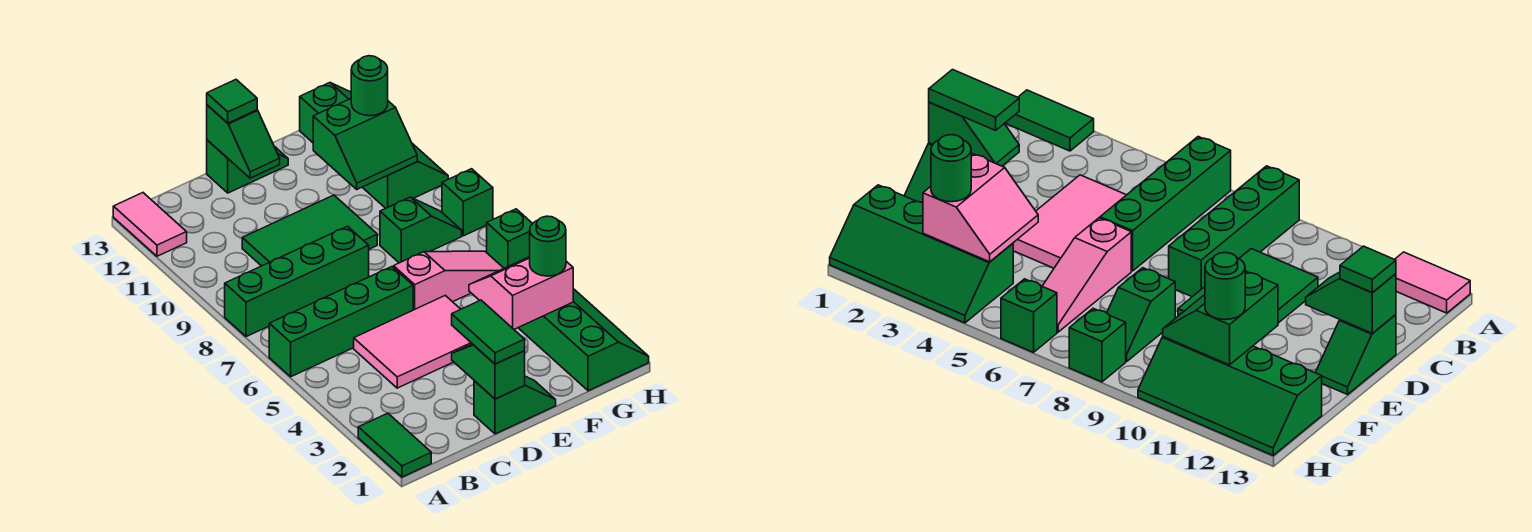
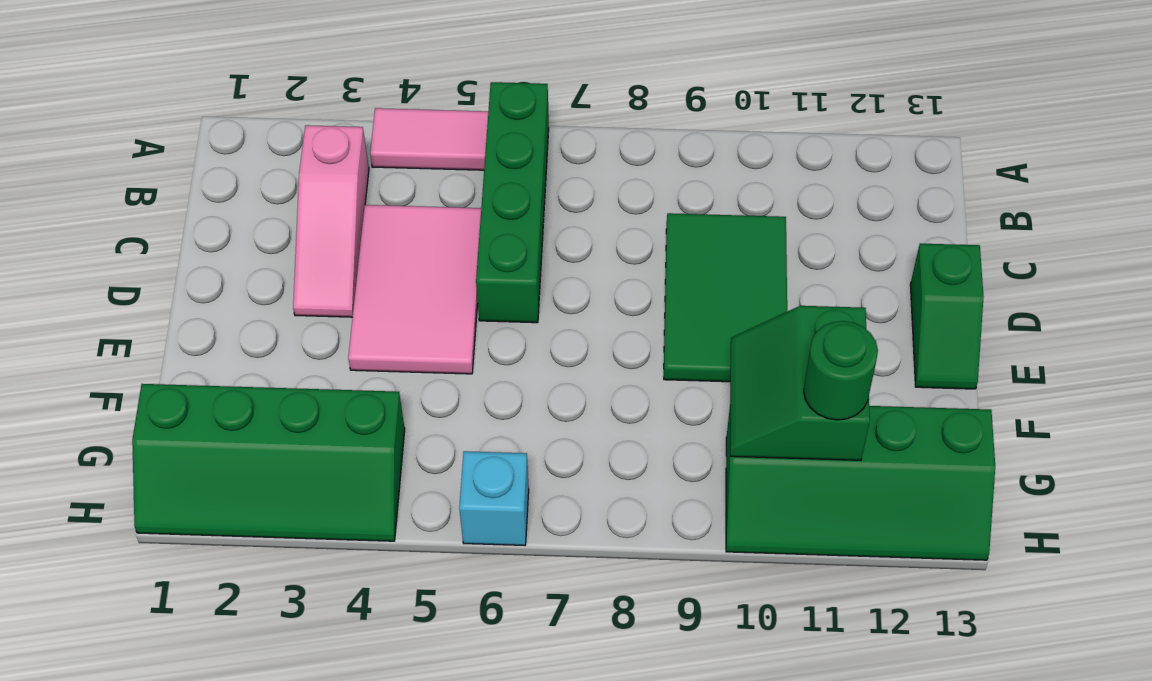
pink tile A4:A5 level 1 -> pink tile A12:A13 level 1
pink slope B3:D3 level 1 top B -> pink slope E6:G6 level 1 top E
cyan brick H6 level 1 -> green brick H6 level 1
none -> green tile A1:A2 level 1
none -> green brick A8:D8 level 1
none -> green slope D1:E1 level 1 top D

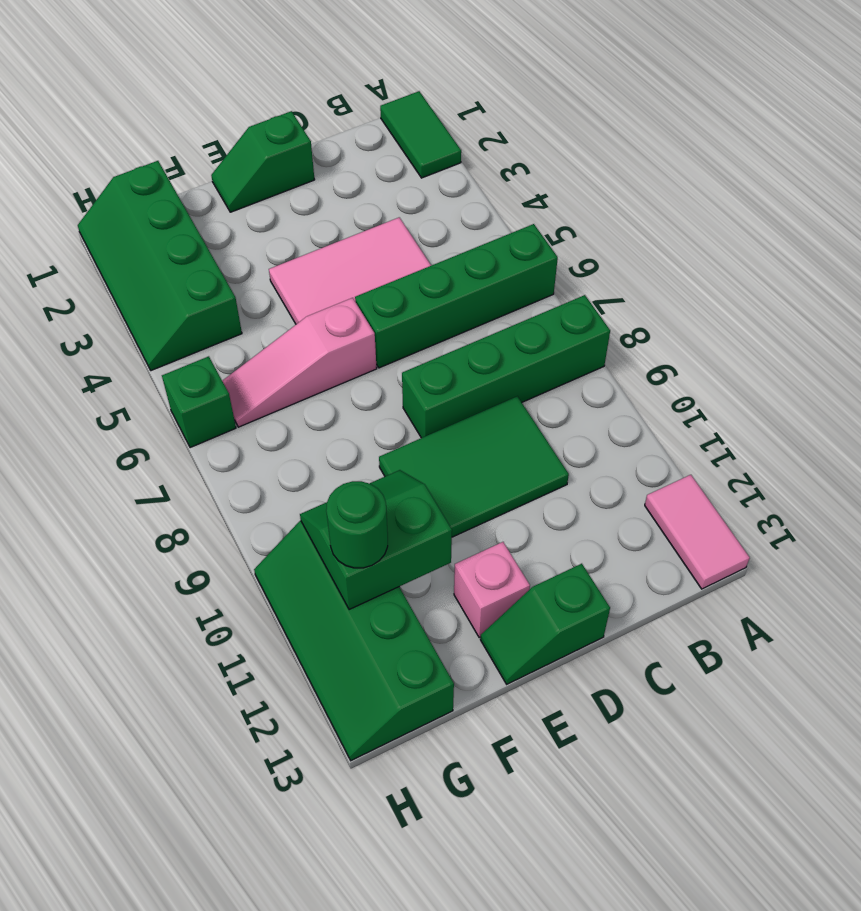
pink brick E12 level 1 -> none
none -> green slope F8:G8 level 1 top F
none -> green brick H8 level 1
none -> green slope D1:D2 level 2 top 1

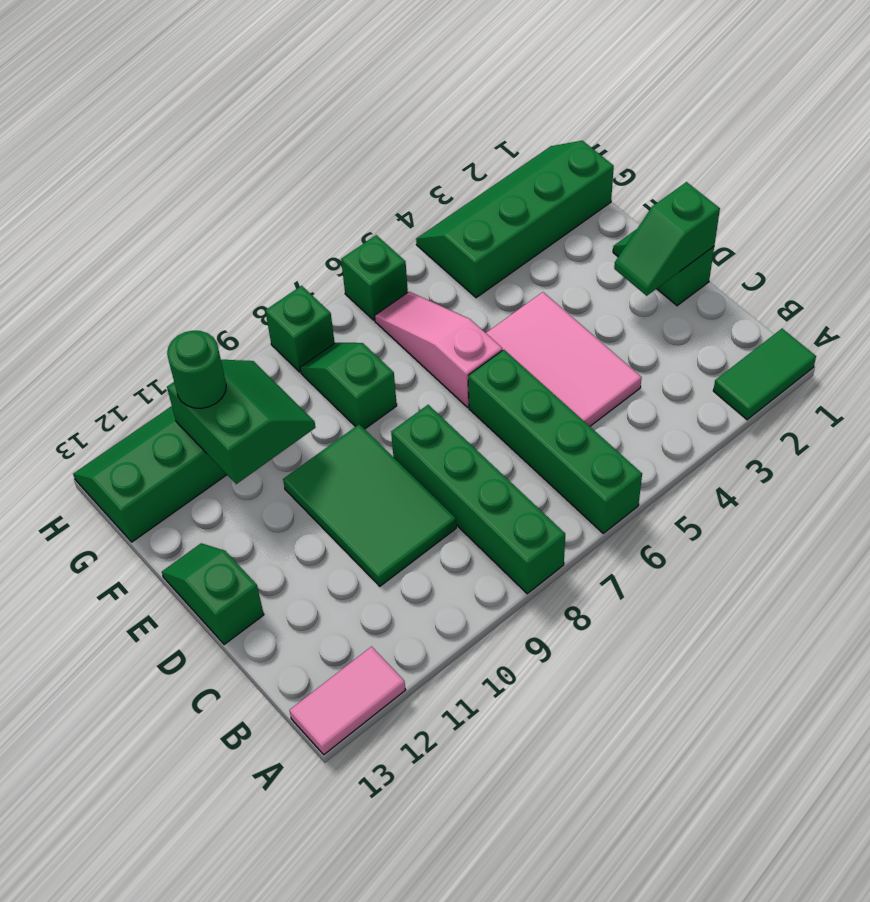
none -> green slope D12:D13 level 2 top 13
none -> pink slope F3:G4 level 2 top 3
none -> green tile D1:D2 level 3

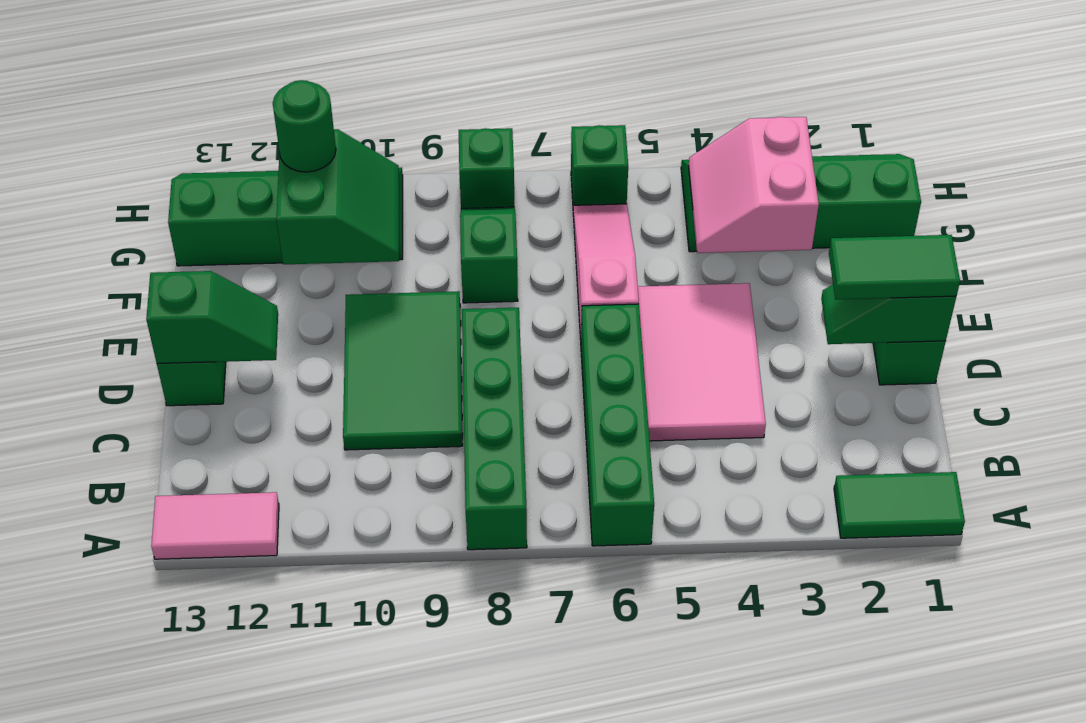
none -> green tile D13 level 3
none -> green round brick G3 level 3

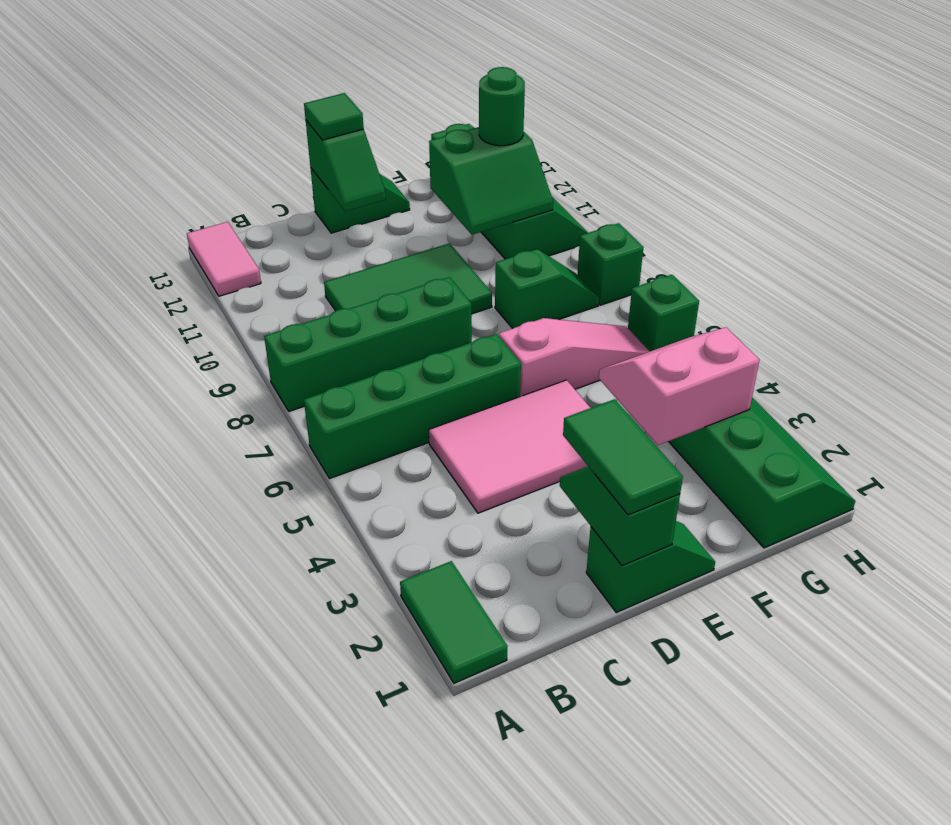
none -> green round brick G3 level 3

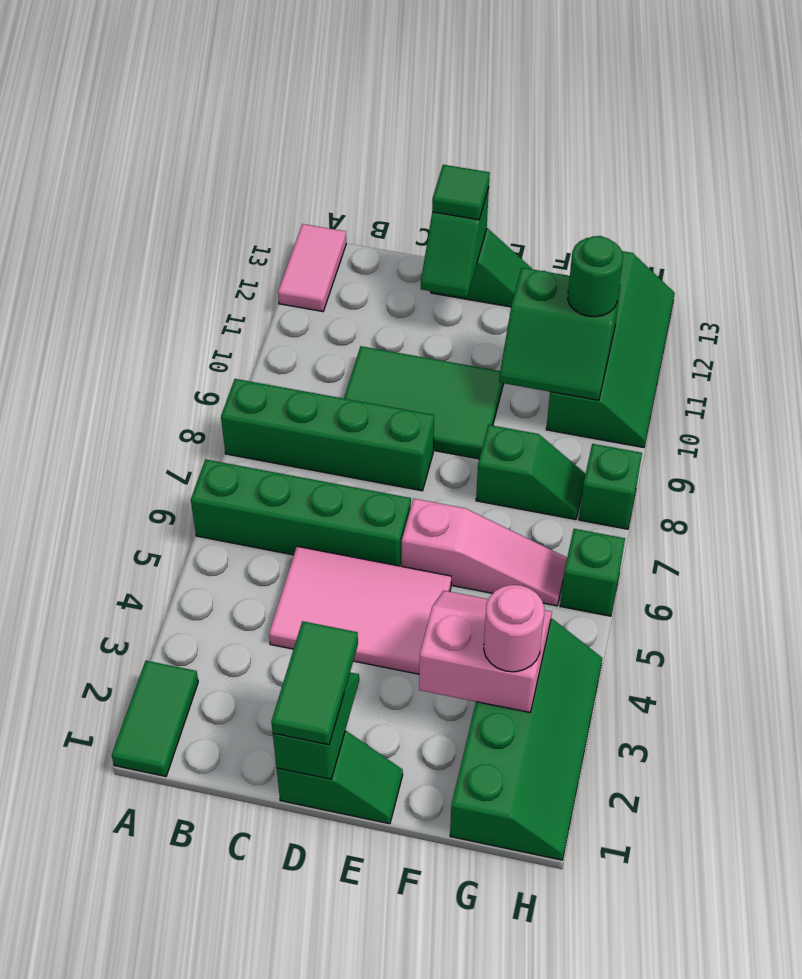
pink round brick G3 level 3 -> green round brick G3 level 3

